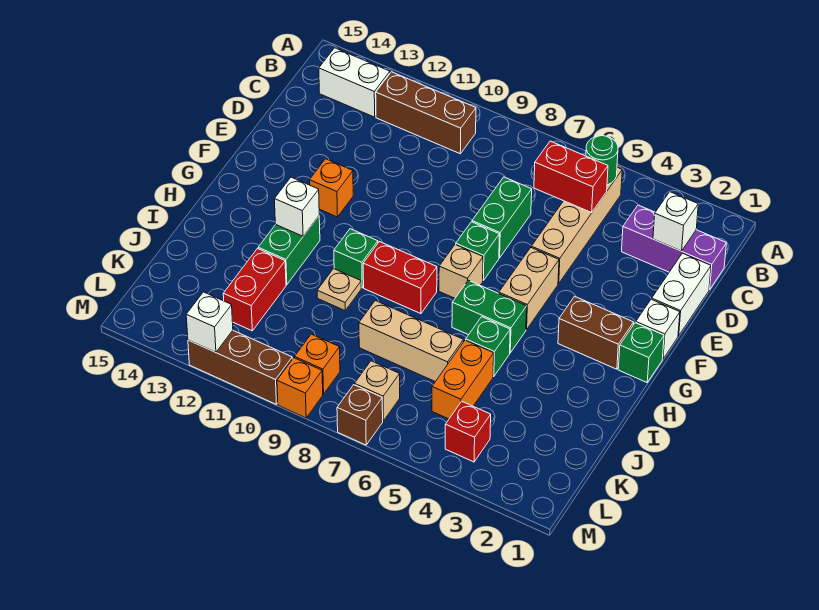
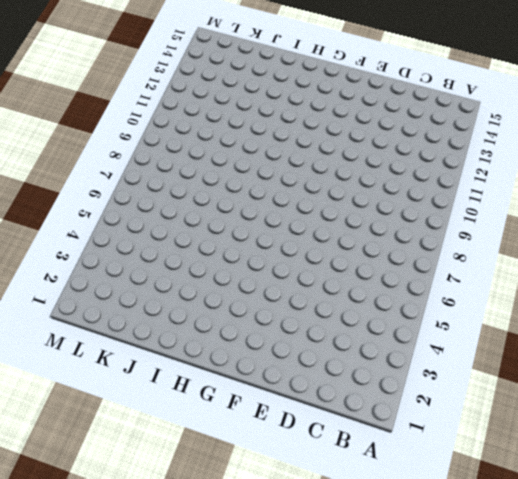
none -> tan brick B5:E5 level 1
none -> brown brick B10:B12 level 1
none -> white brick B13:B14 level 1
none -> purple brick C1:C3 level 1

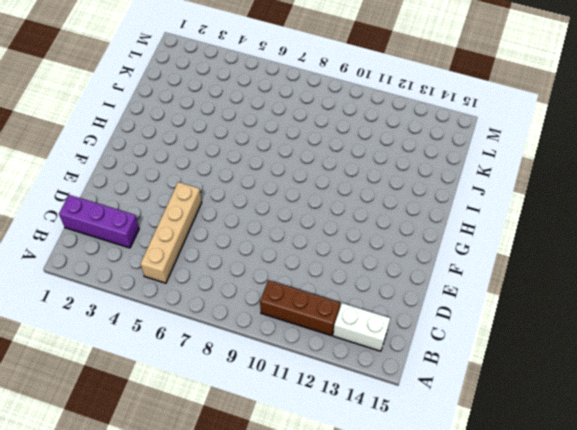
none -> white brick D1:E1 level 1
none -> green brick D7:E7 level 1
none -> white brick F1 level 1
none -> tan brick F5:G5 level 1

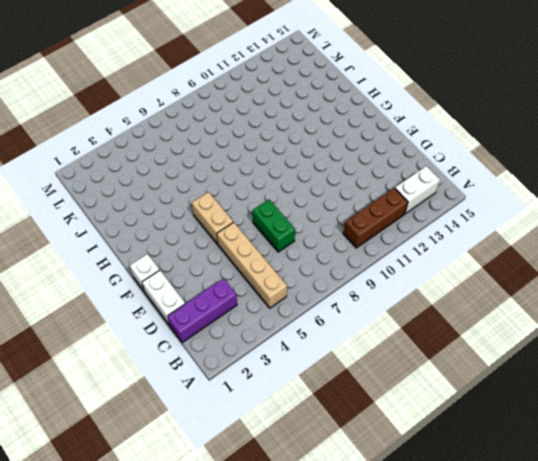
none -> green brick F7 level 1
none -> orange brick F12 level 1
none -> green brick G1 level 1
none -> brown brick G2:G3 level 1

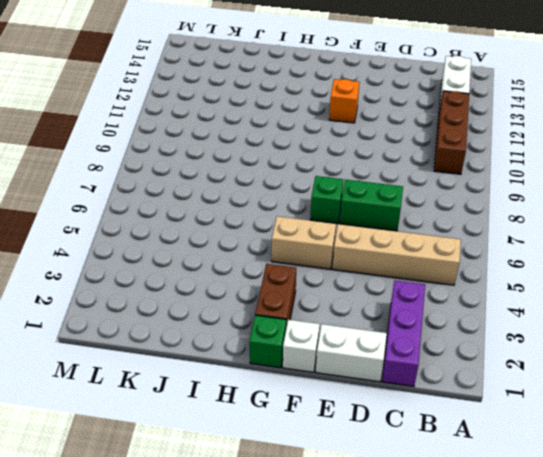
none -> tan brick G7 level 1
none -> green brick H5:H6 level 1
none -> red brick H8:H9 level 1
none -> green brick H10 level 1

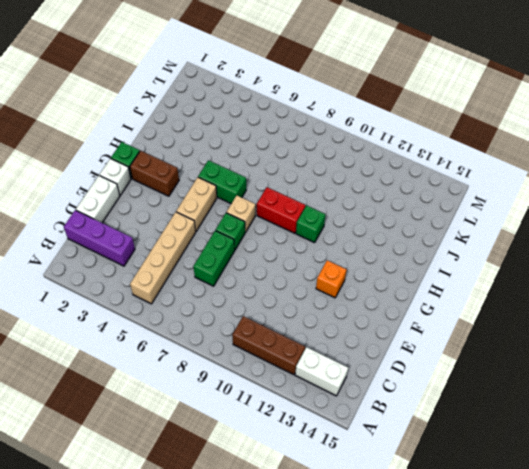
none -> green brick H12:I12 level 1
none -> green brick I5 level 1
none -> tan plate I10 level 1
none -> orange brick J5:K5 level 1

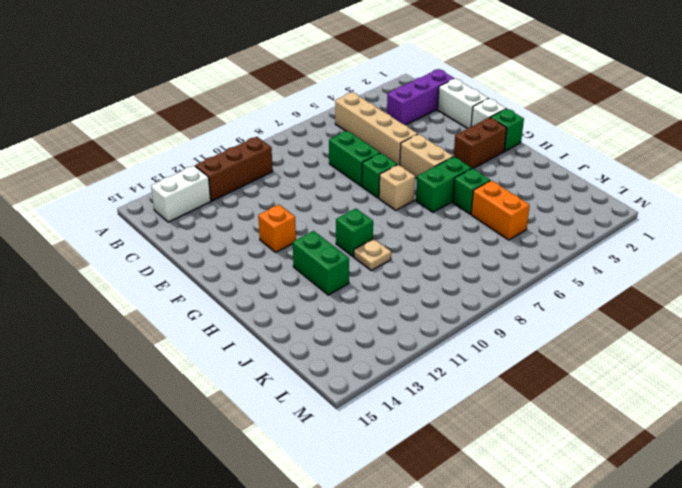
none -> red brick H8:H9 level 1
none -> tan brick J6:J8 level 1
none -> red brick J12:K12 level 1
none -> red brick L4 level 1

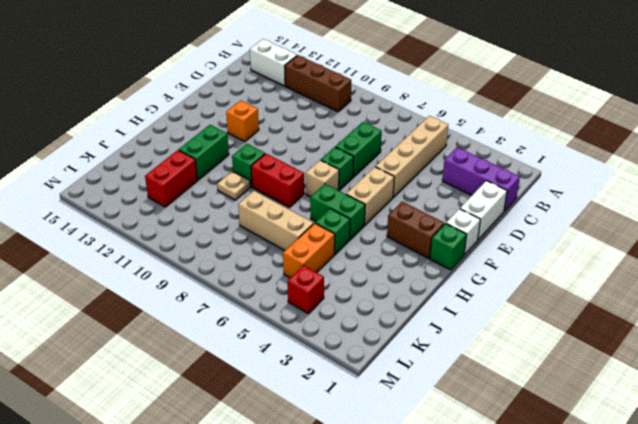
none -> tan brick L7 level 1
none -> orange brick L9 level 1
none -> brown brick M7 level 1
none -> orange brick M9 level 1

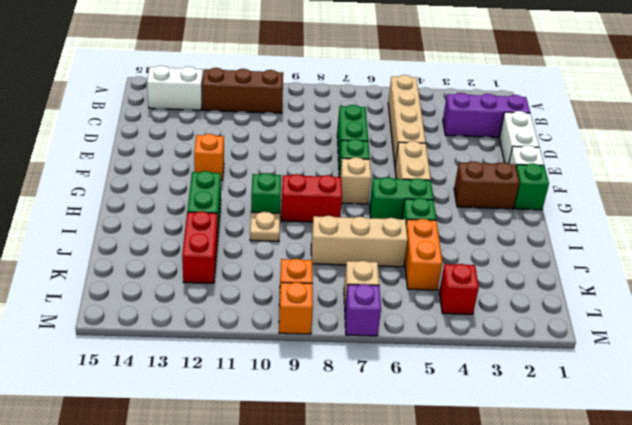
purple brick M7 level 1 -> brown brick M7 level 1
none -> brown brick M10:M12 level 1
none -> green round brick B5 level 2
none -> white brick C2 level 2
none -> red brick C5:C6 level 2

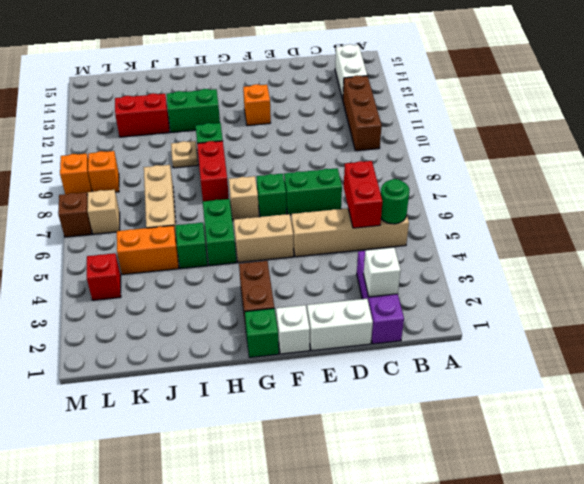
none -> brown brick M10:M12 level 1
none -> white brick H12 level 2
none -> white brick M12 level 2

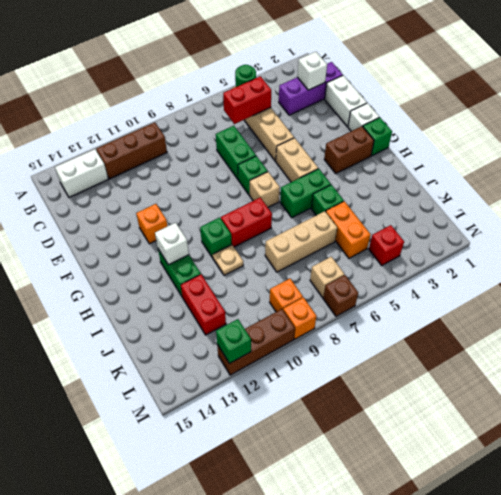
green brick M12 level 2 -> white brick M12 level 2

